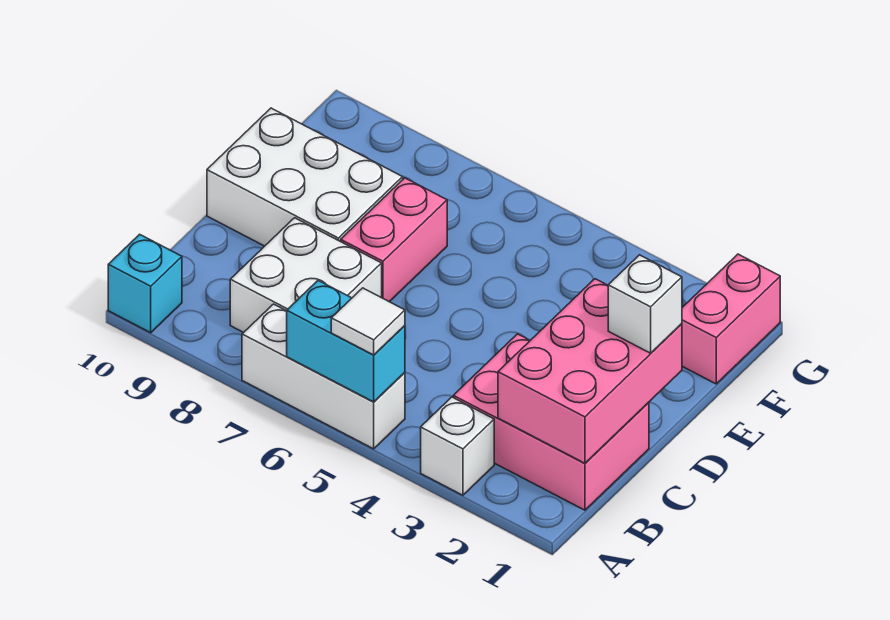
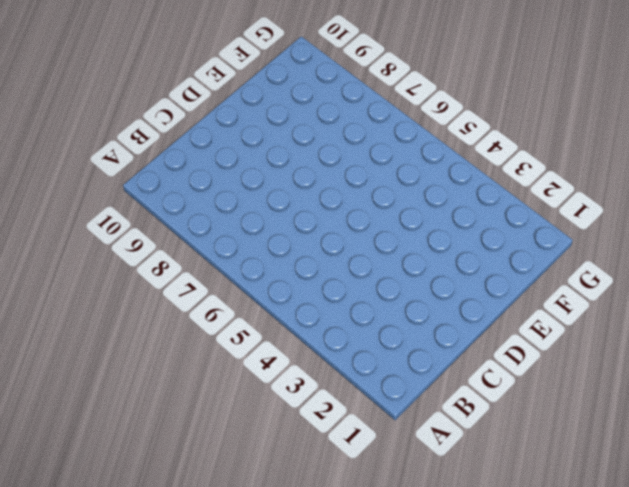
none -> white brick A3 level 1
none -> white brick A5:A7 level 1
none -> cyan brick A10 level 1

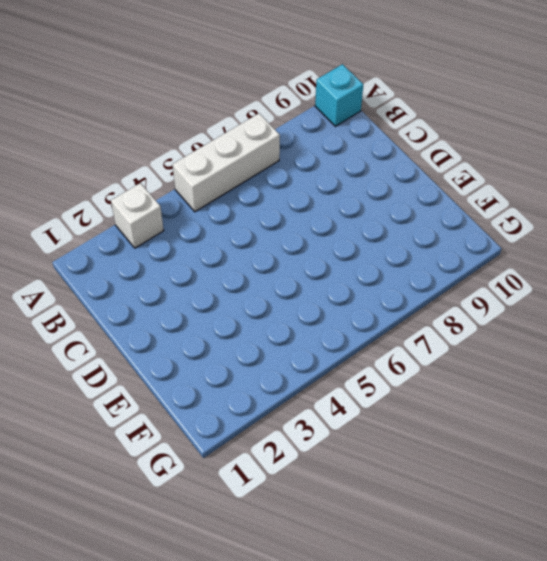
none -> pink brick B1:C3 level 1
none -> white brick B7:C8 level 1
none -> pink brick D7:E7 level 1

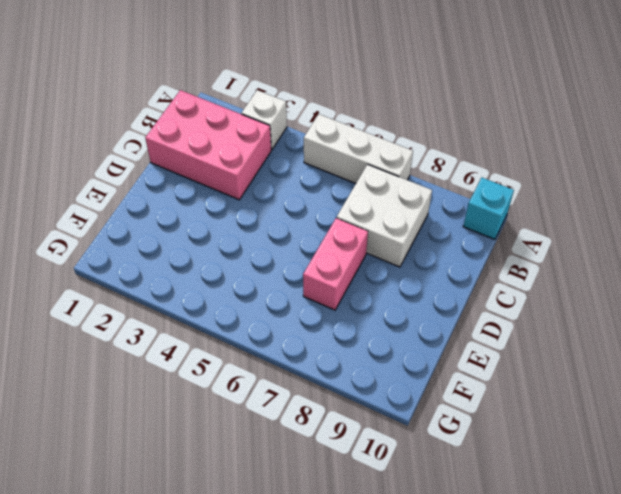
none -> white brick D8:E10 level 1
none -> pink brick F1:G1 level 1
none -> cyan brick A5:A6 level 2

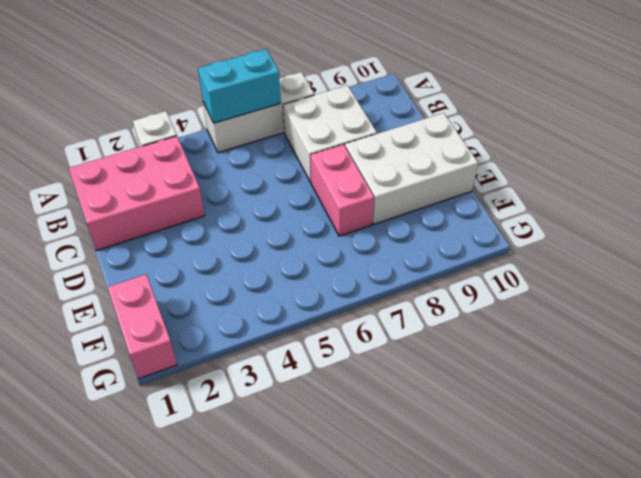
none -> cyan brick A10 level 1
none -> pink brick B1:D2 level 2
none -> white tile A5 level 3

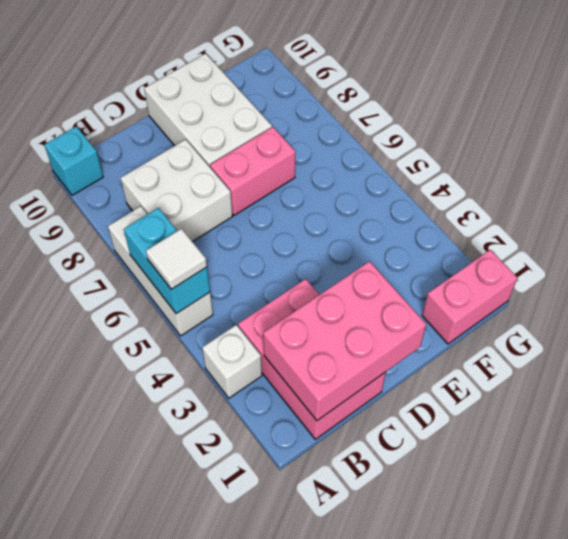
none -> white brick D1 level 3

